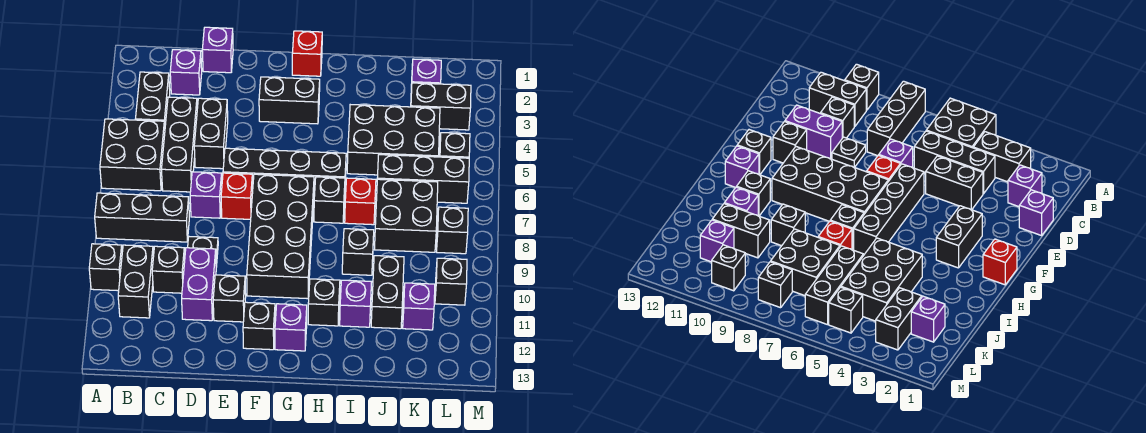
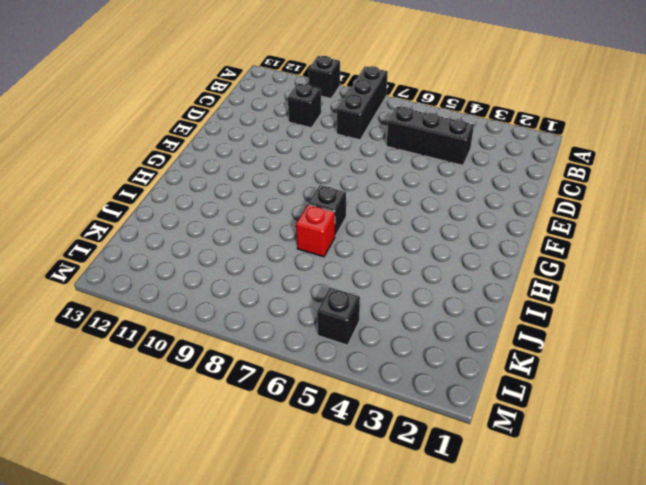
none -> black brick A5:B6 level 1
none -> black brick B3:B4 level 1
none -> black brick B10:B11 level 1
none -> purple brick C2 level 1

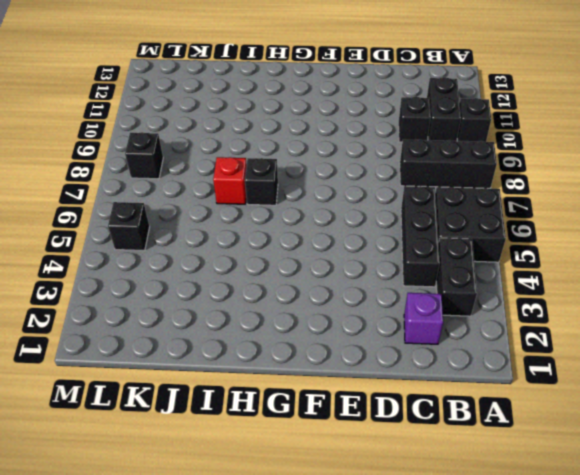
none -> purple brick D1 level 1
none -> black brick D4:D5 level 1
none -> purple brick D7 level 1
none -> black plate D9 level 1

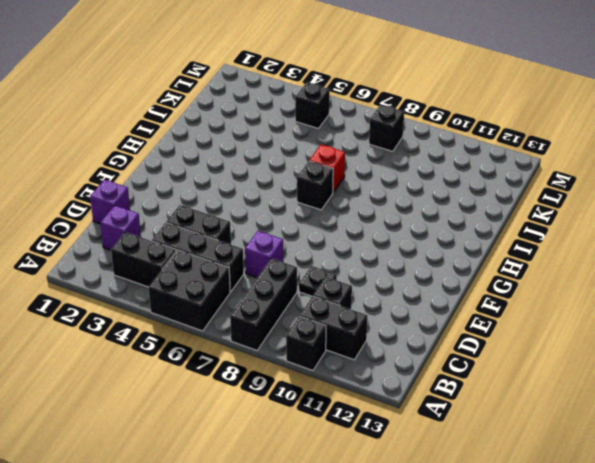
none -> purple brick D10:D11 level 1
none -> black brick E6:H6 level 1
none -> red brick E7 level 1
none -> black brick E11 level 1

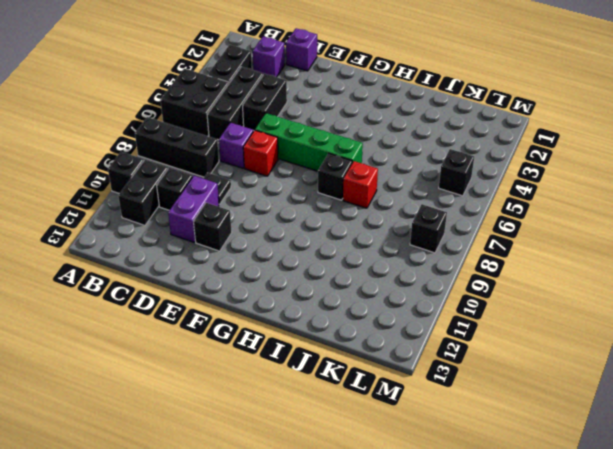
green brick E6:H6 level 1 -> black brick E6:H6 level 1
none -> black brick F3:G3 level 1
none -> black brick F7:G10 level 1
none -> black brick F12 level 1
none -> red brick G1 level 1

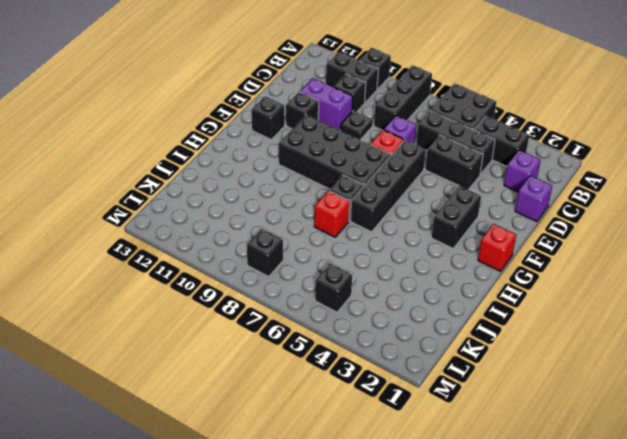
none -> purple brick G12 level 1
none -> black brick H11 level 1
none -> black brick I4:K5 level 1
none -> black brick I9 level 1

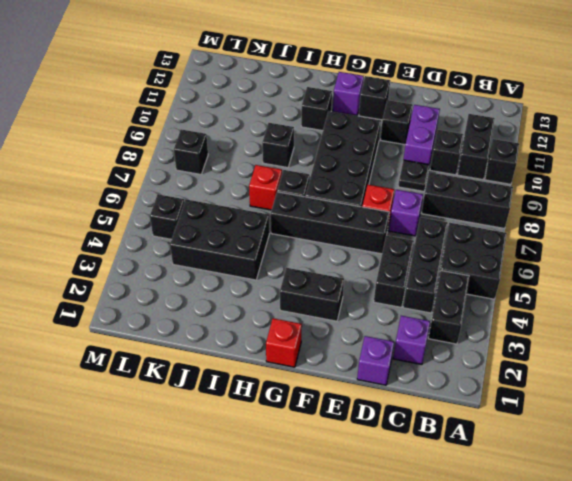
none -> purple brick I11 level 1
none -> black brick J6:L6 level 1
none -> black brick J7:K8 level 1
none -> black brick J10:J11 level 1

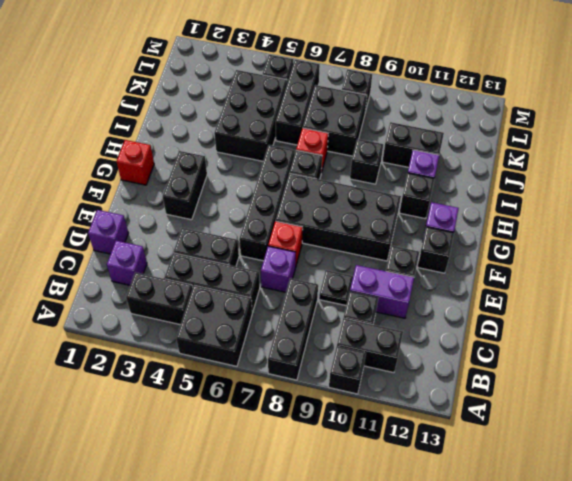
none -> purple brick K2 level 1
none -> black brick K3:L3 level 1
none -> purple brick K11 level 1
none -> black brick L10 level 1

